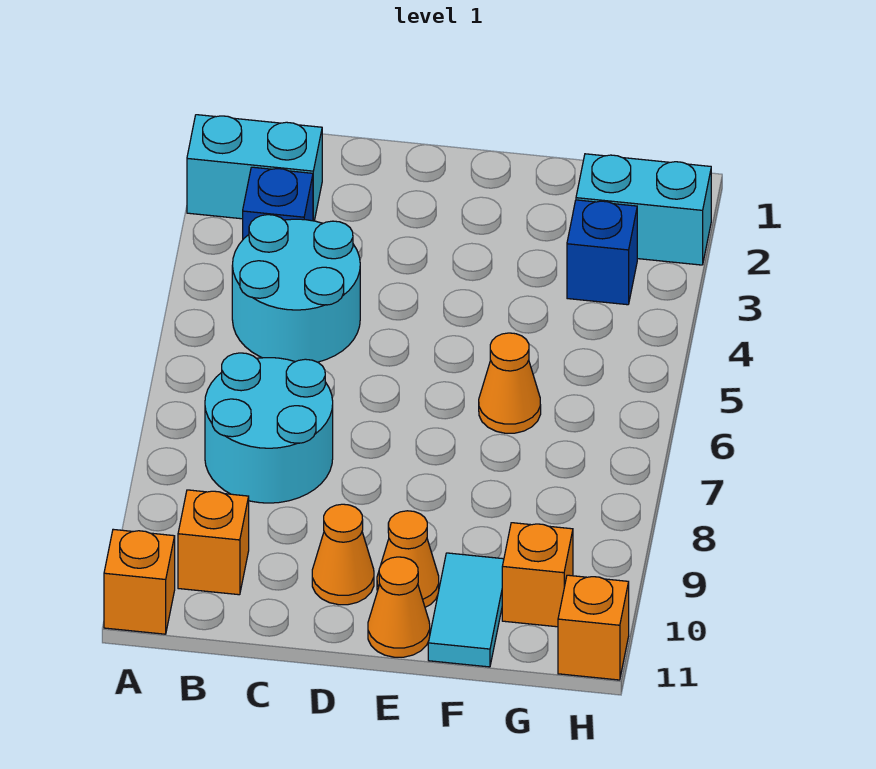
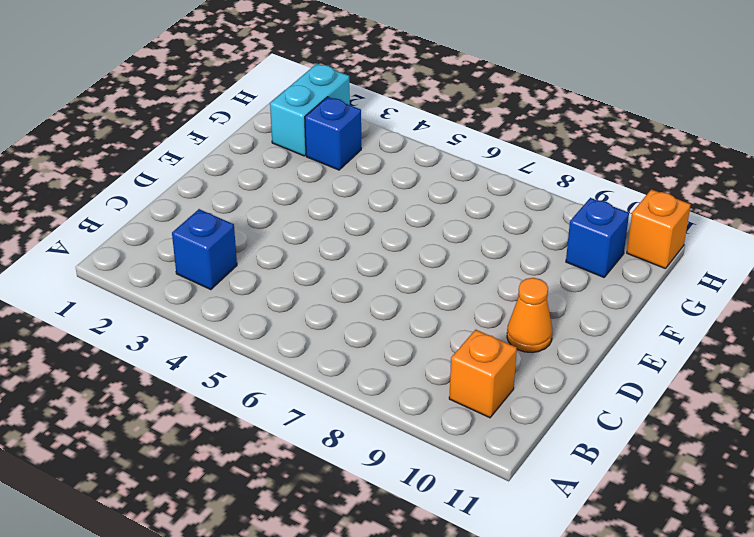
blue brick G10 level 1 -> orange brick G10 level 1
none -> cyan brick A2:B2 level 1
none -> orange brick A11 level 1
none -> cyan round brick B4:C5 level 1

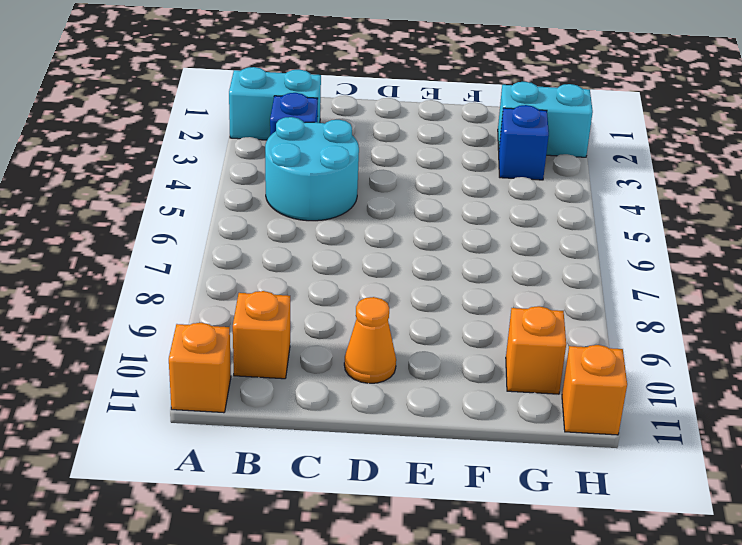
none -> cyan round brick B7:C8 level 1
none -> orange cone E10 level 1
none -> orange cone E11 level 1

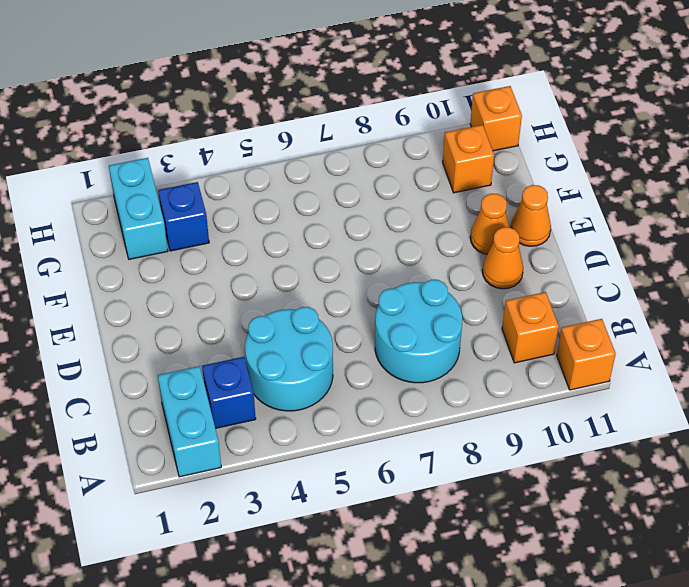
none -> orange cone F6 level 1
none -> cyan tile F10:F11 level 1

